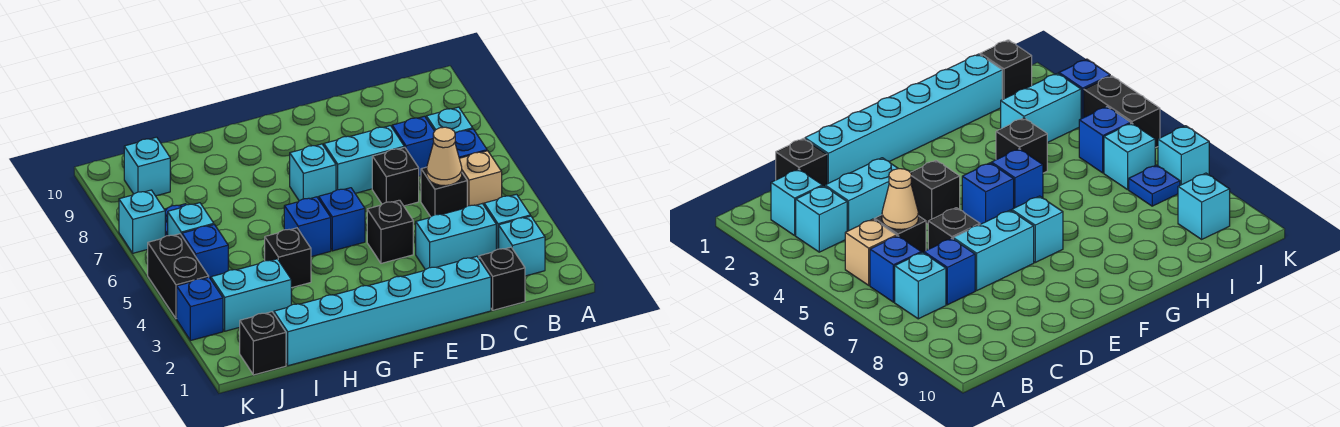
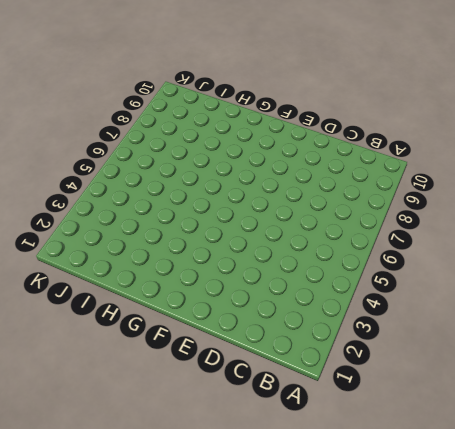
none -> cyan brick B2 level 1
none -> cyan brick B3 level 1
none -> tan brick B5 level 1

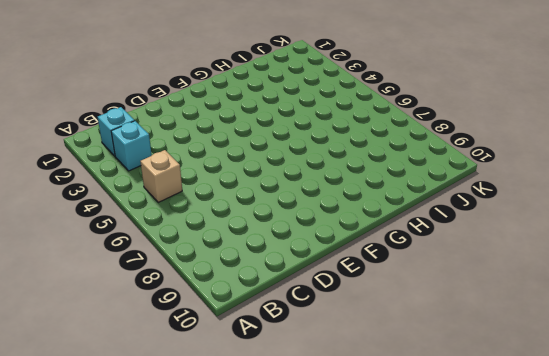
none -> blue brick B6 level 1
none -> cyan brick B7 level 1
none -> black brick C1 level 1

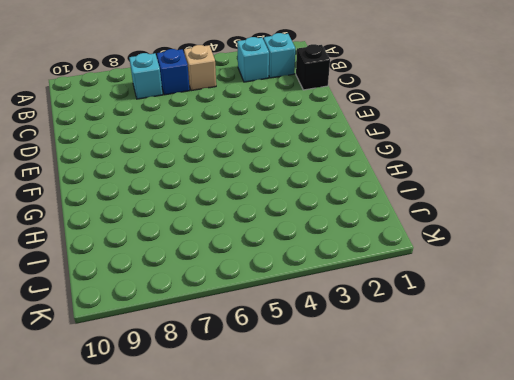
none -> cyan brick C3:D3 level 1
none -> black brick C5 level 1
none -> blue brick C7 level 1

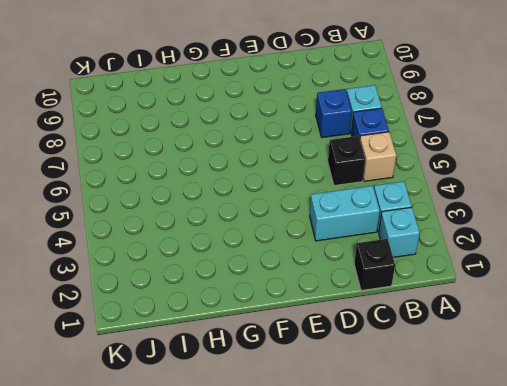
none -> cyan brick D1:I1 level 1
none -> black brick D6 level 1
none -> cyan brick D7:E7 level 1

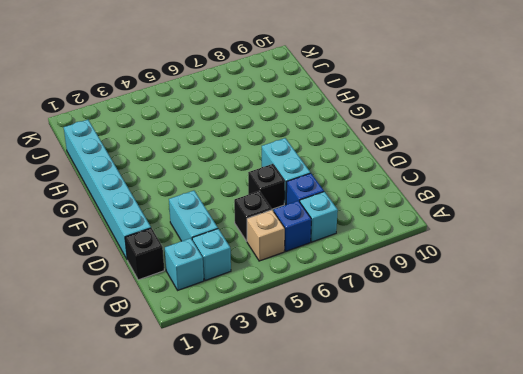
none -> black brick E4 level 1
none -> blue brick F5 level 1
none -> cyan brick F7 level 1

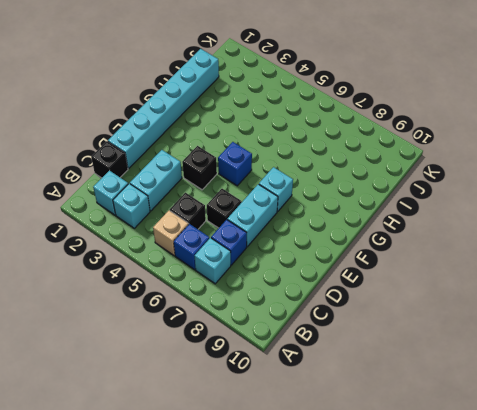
none -> blue brick G5 level 1
none -> black brick H4 level 1
none -> cyan brick I3:J3 level 1

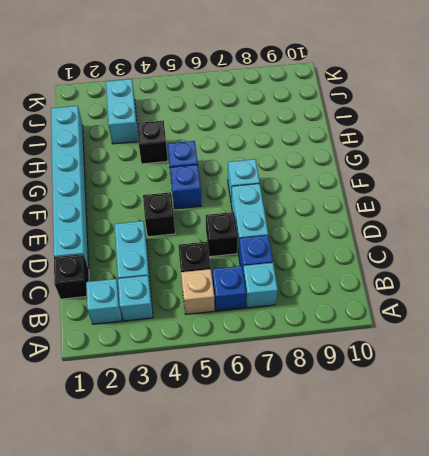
none -> black brick J1 level 1
none -> blue brick J5 level 1
none -> cyan brick J6 level 1

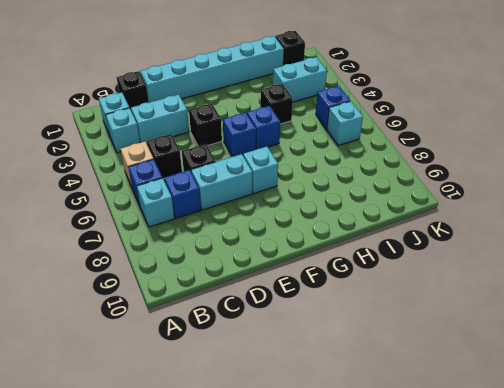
none -> blue plate J7 level 1
none -> cyan brick J9 level 1
none -> blue brick K3 level 1

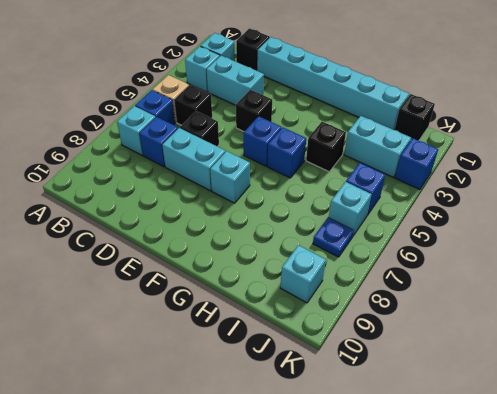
none -> black brick K4:K5 level 1
none -> cyan brick K7 level 1
none -> tan cone C5 level 2

